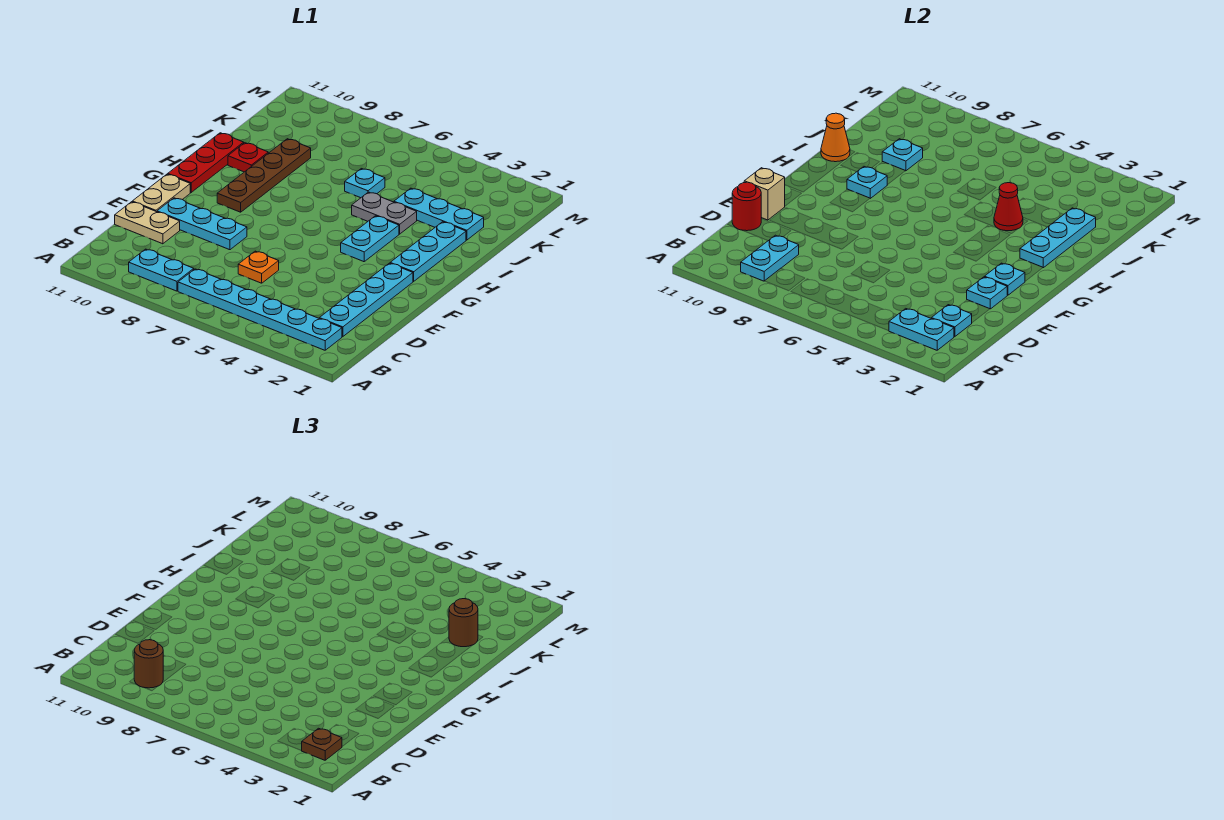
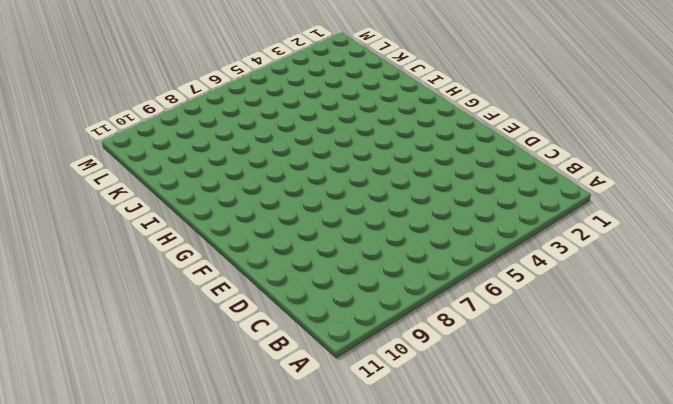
none -> cyan plate B2:B7 level 1
none -> cyan plate B8:B9 level 1
none -> cyan plate C2:F2 level 1
none -> orange plate D6 level 1

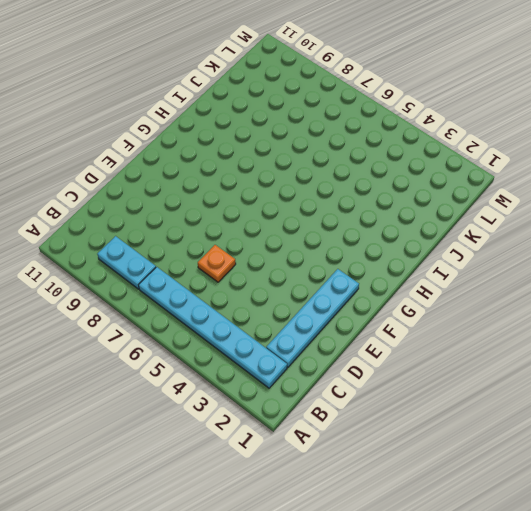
none -> tan plate D10:D11 level 1
none -> cyan plate E8:E10 level 1
none -> tan plate E11:F11 level 1
none -> cyan plate G2:I2 level 1

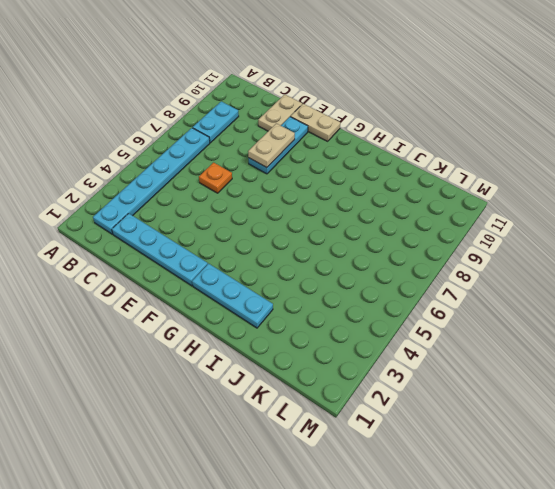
tan plate E8:E9 level 2 -> none
none -> cyan plate G4:H4 level 1
none -> brown plate G9:J9 level 1
none -> red plate G11:I11 level 1
none -> grey plate I4:I5 level 1

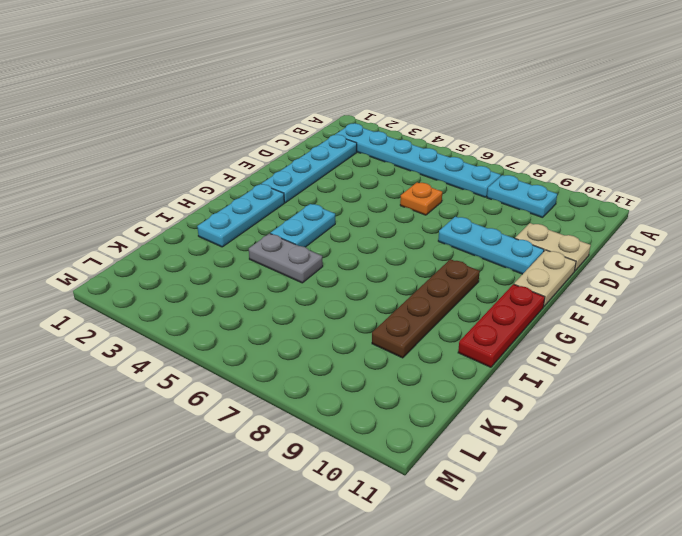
none -> red plate I10 level 1
none -> cyan plate J2:J4 level 1
none -> cyan plate J6 level 1
none -> cyan plate B2:B3 level 2

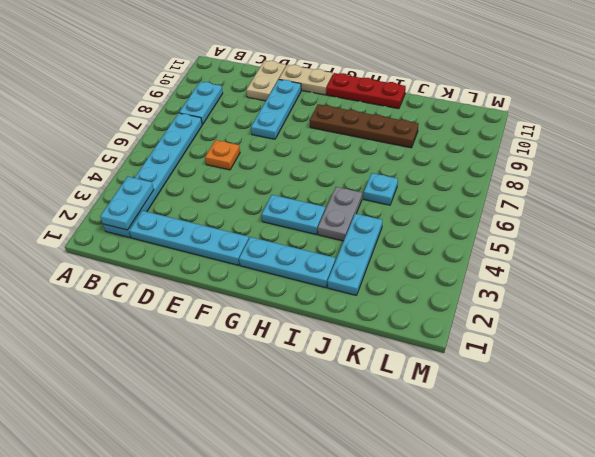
none -> red plate I10 level 1
none -> cyan plate B9:C9 level 2
none -> cyan plate C2 level 2
none -> red round brick D11 level 2

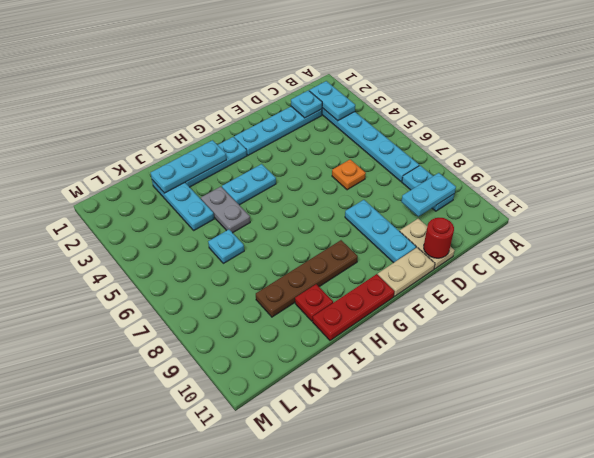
none -> cyan plate E2 level 2
none -> tan brick E11 level 2
none -> cyan plate F2 level 2
none -> cyan plate H9 level 2

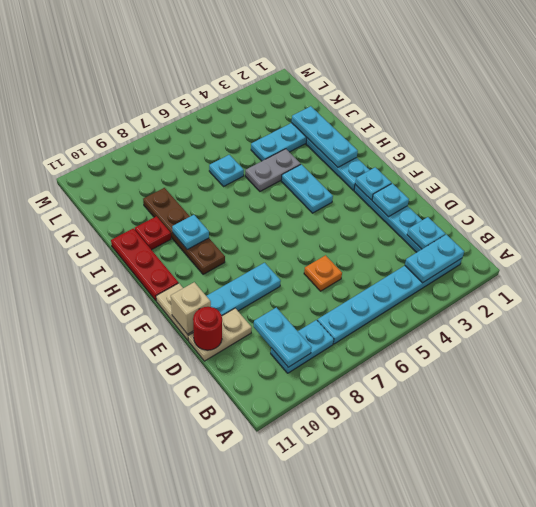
none -> red cone I4 level 2
none -> orange cone I11 level 2
none -> cyan plate J9 level 2
none -> brown plate B2 level 3

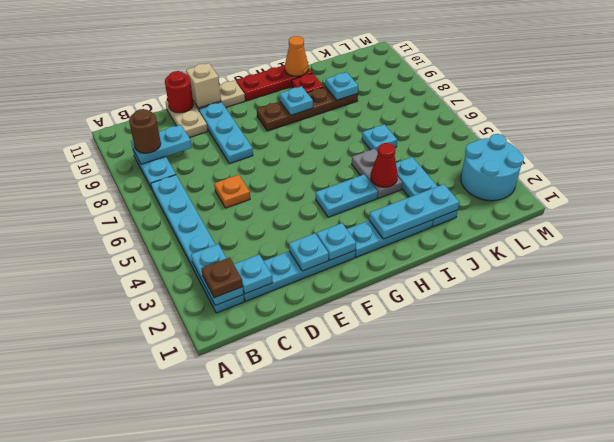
cyan round brick L2:M3 level 1 -> none
none -> brown round brick J2 level 3

